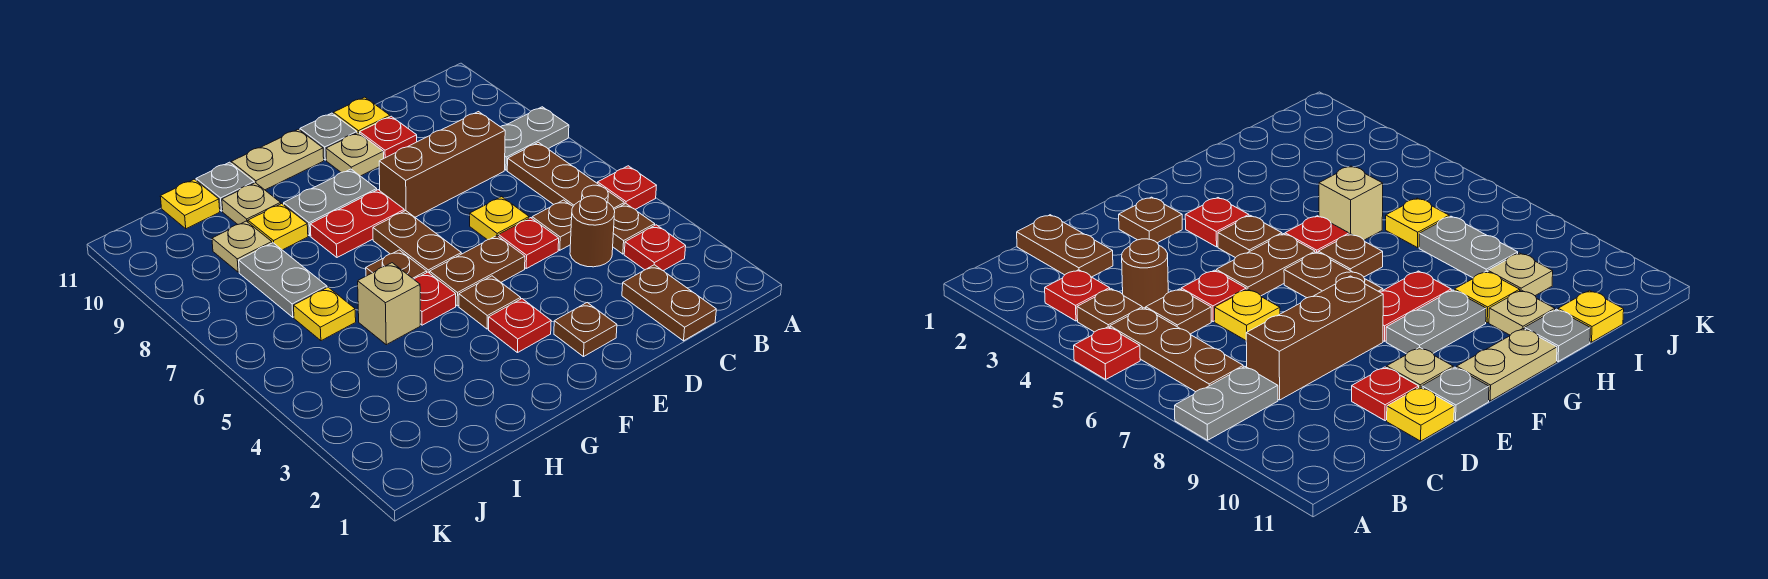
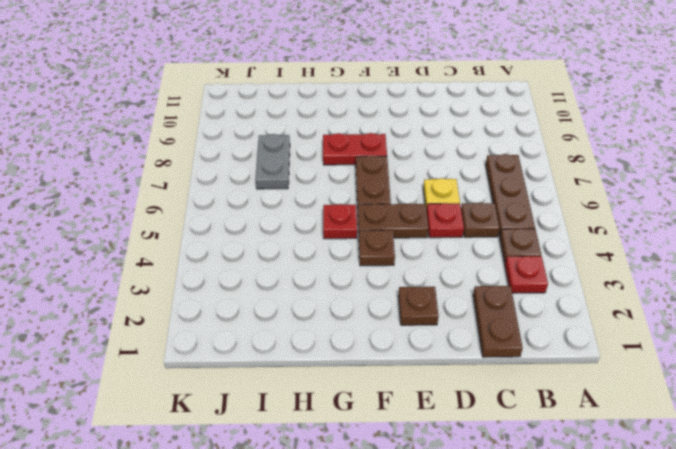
none -> red plate A5 level 1
none -> grey plate A8:B8 level 1
none -> brown round brick C4 level 1
none -> brown brick C8:E8 level 1

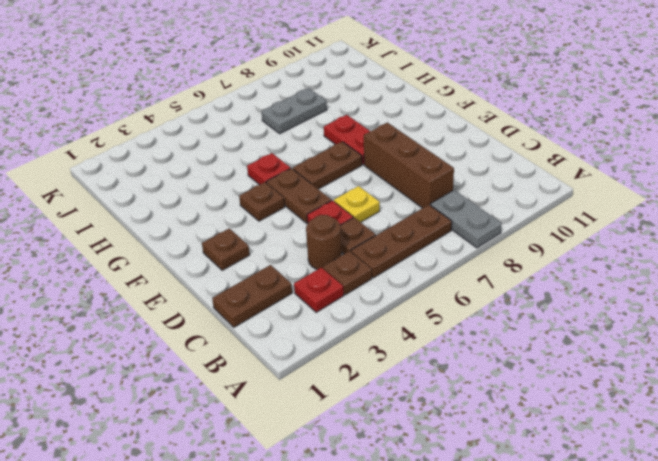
none -> red plate A5 level 1
none -> red plate D10 level 1
none -> yellow plate D11 level 1
none -> tan plate E10 level 1

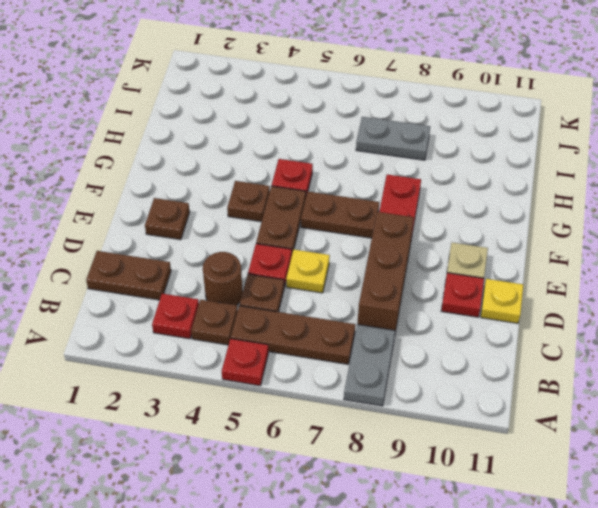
none -> grey plate E11 level 1
none -> red plate F3 level 1
none -> grey plate F9:G9 level 1
none -> tan plate F11:G11 level 1

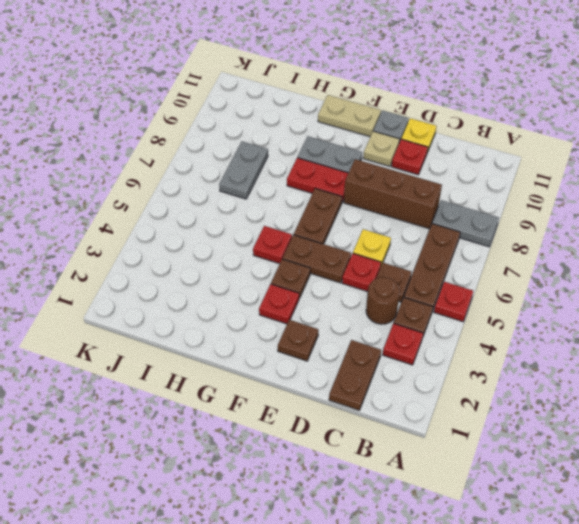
none -> brown plate G6 level 1
none -> tan brick H5 level 1
none -> yellow plate H9 level 1
none -> tan plate H10 level 1

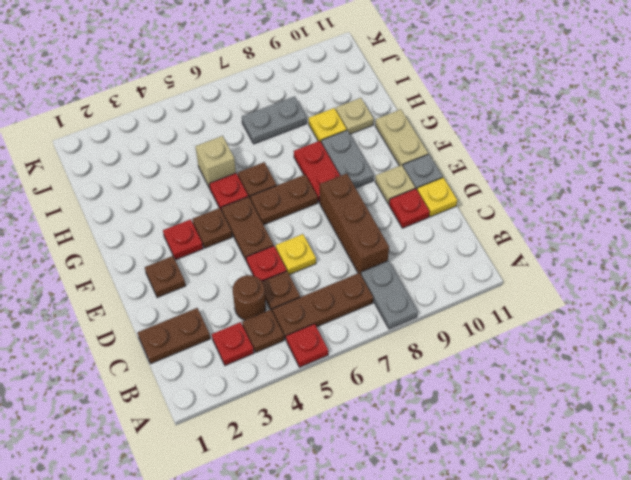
none -> grey plate H11 level 1
none -> yellow plate I6 level 1
none -> tan plate I9 level 1
none -> yellow plate I11 level 1

